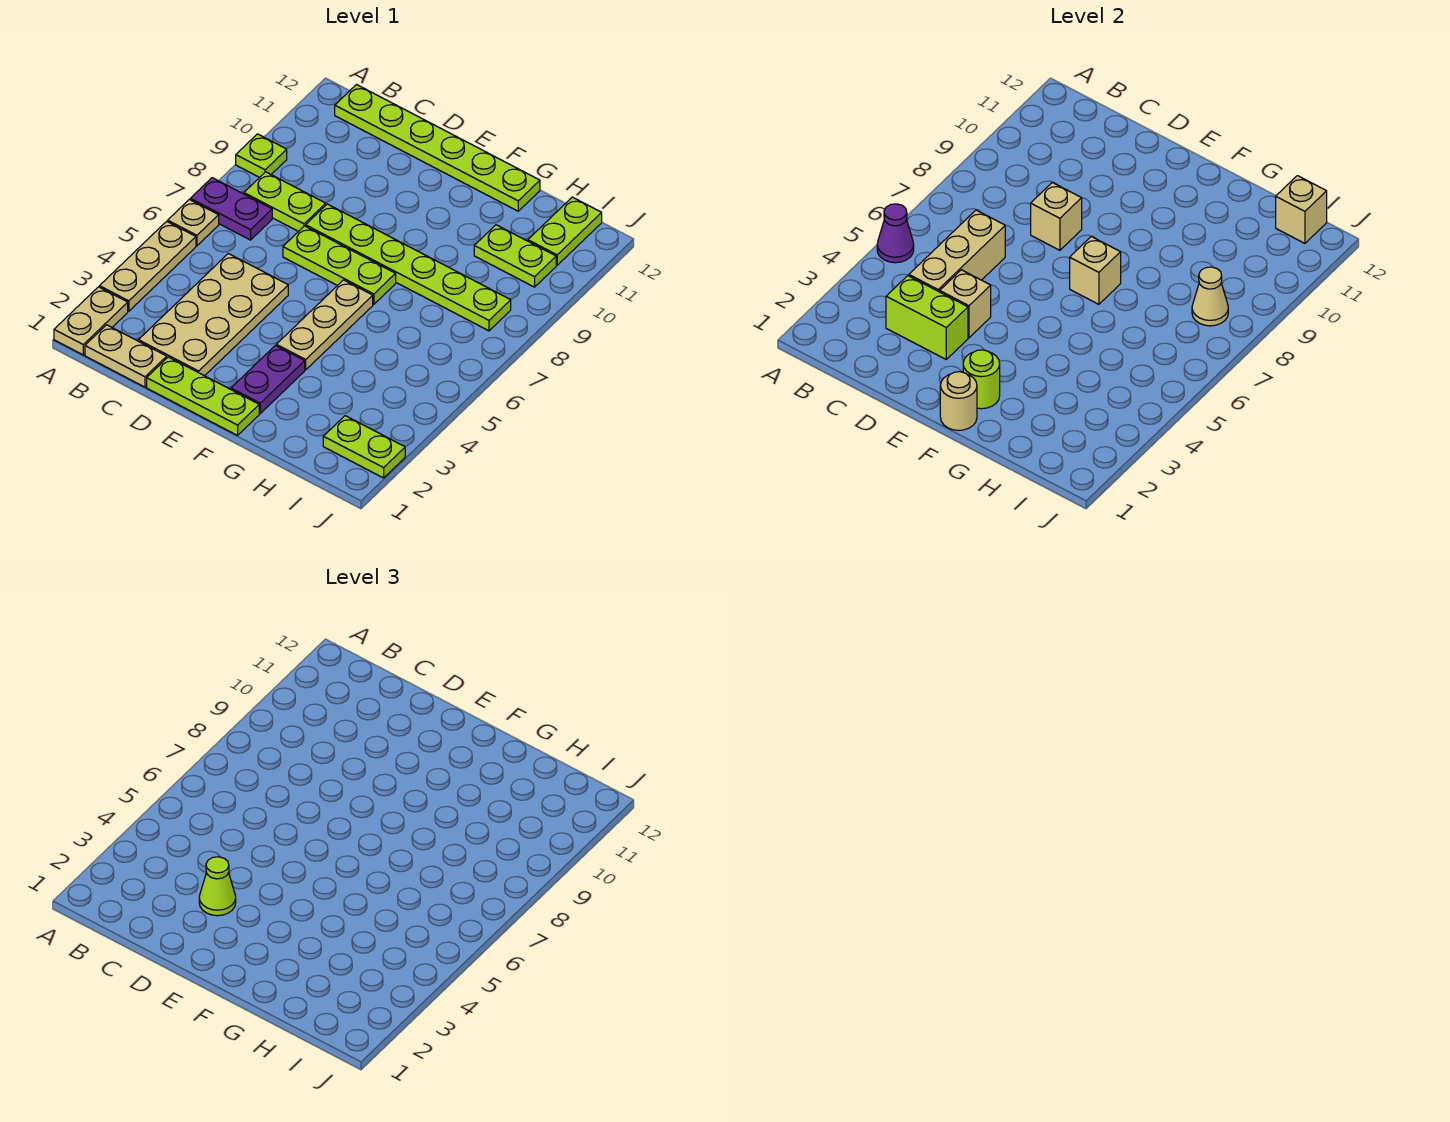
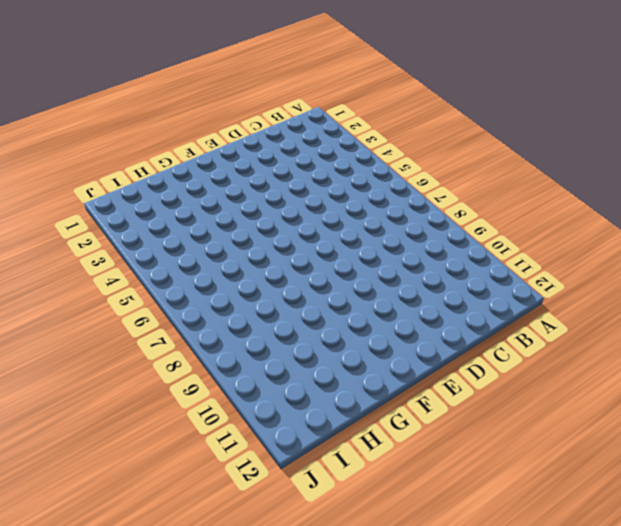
none -> tan plate A1:A2 level 1
none -> tan plate A3:A5 level 1
none -> tan plate A6 level 1

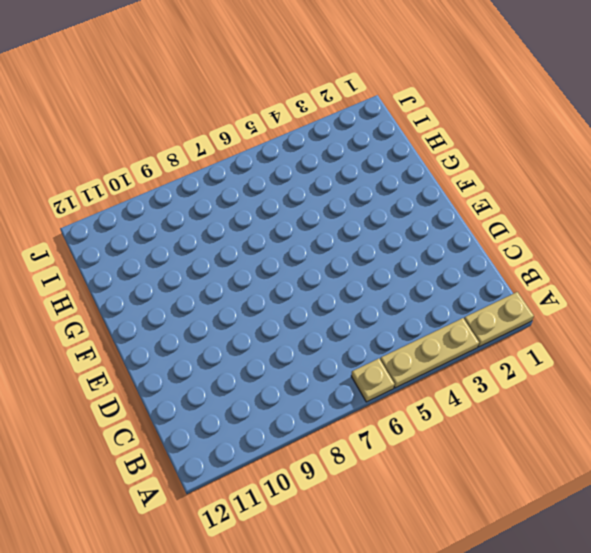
none -> purple plate A7:B7 level 1
none -> lime plate A9 level 1
none -> tan plate B1:C1 level 1

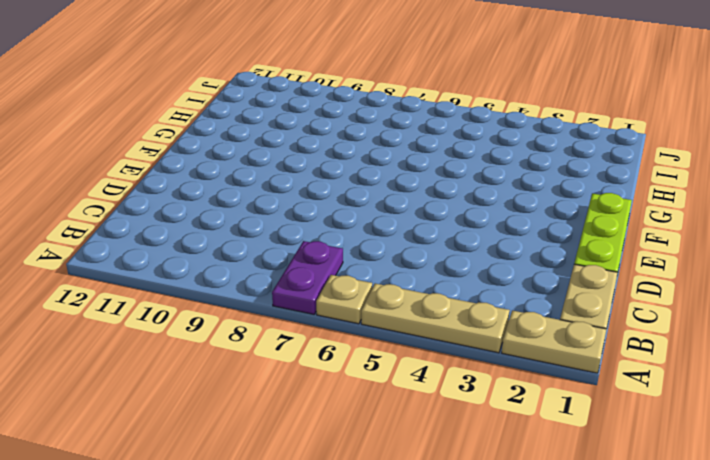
none -> lime plate A9 level 1
none -> lime plate B8:C8 level 1
none -> lime plate B12:G12 level 1

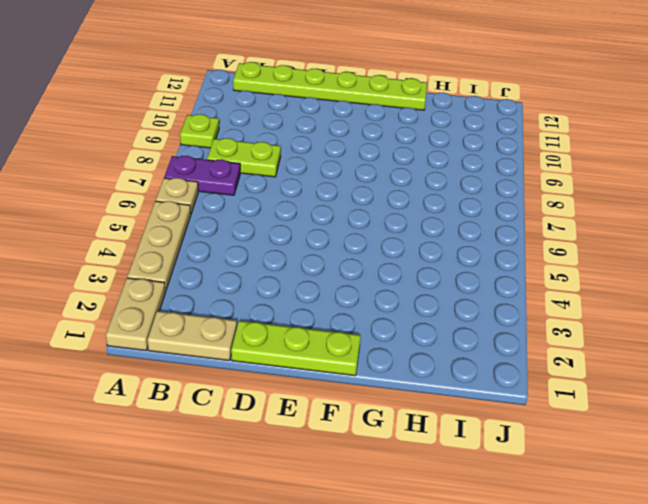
none -> tan plate C2:D5 level 1
none -> lime plate D7:F7 level 1
none -> lime plate D8:I8 level 1

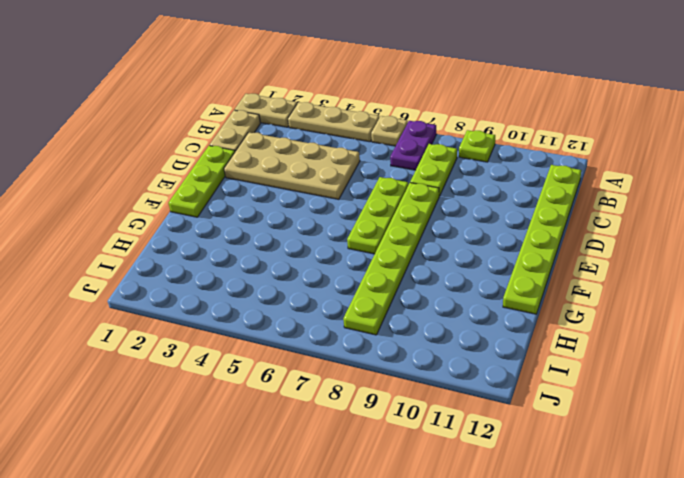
none -> purple plate F2:F3 level 1
none -> tan plate F4:F6 level 1
none -> lime plate H10:I10 level 1

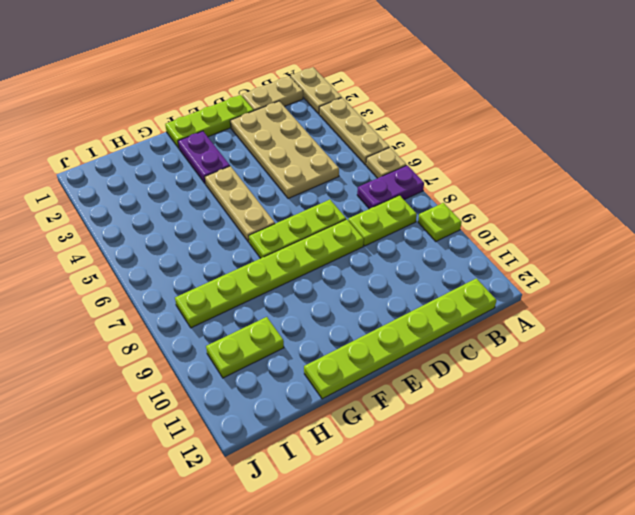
none -> lime plate I2:J2 level 1
none -> lime plate I11:I12 level 1
none -> purple cone A5 level 2

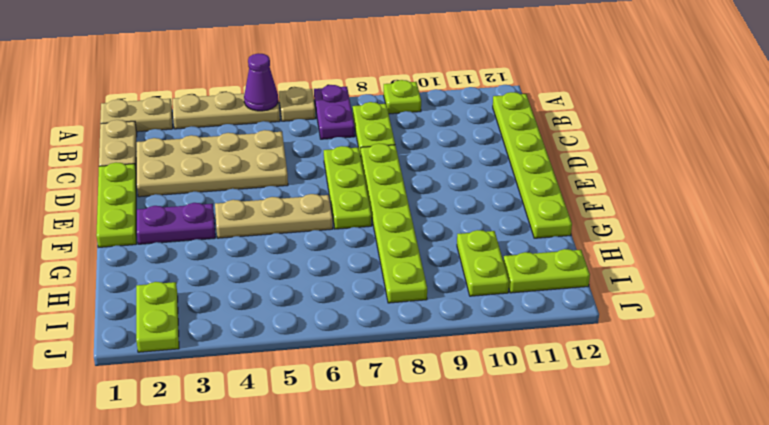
none -> lime brick C3:D3 level 2
none -> tan brick C4:C6 level 2
none -> tan brick D4 level 2

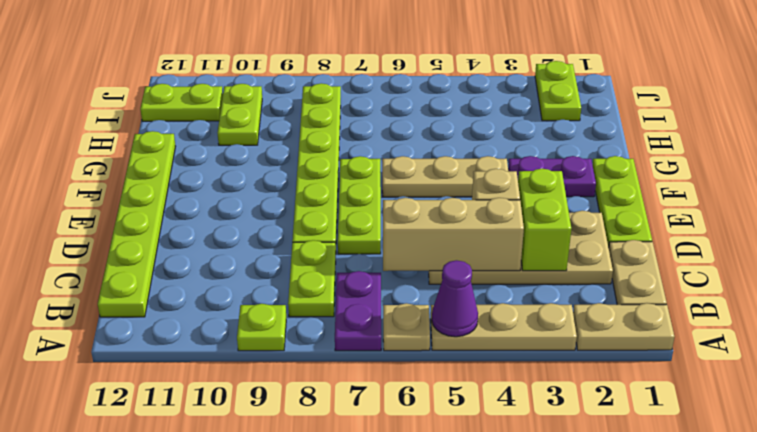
none -> tan brick D8 level 2
none -> tan round brick F1 level 2
none -> lime round brick F2 level 2

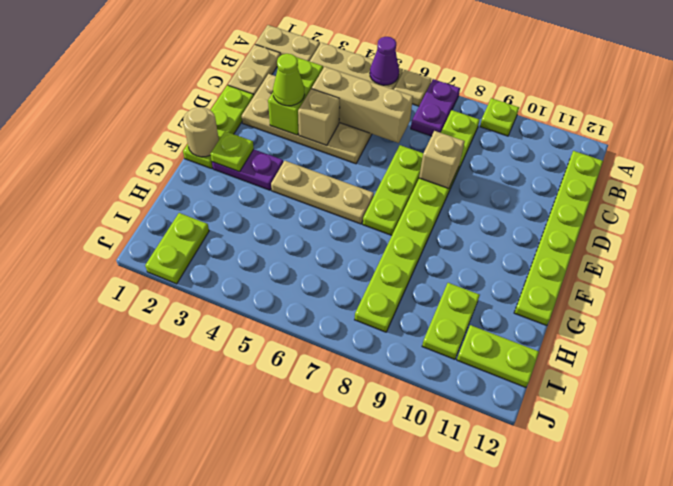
lime plate F2 level 2 -> lime round brick F2 level 2
none -> tan brick F7 level 2
none -> tan cone I8 level 2
none -> tan brick I12 level 2

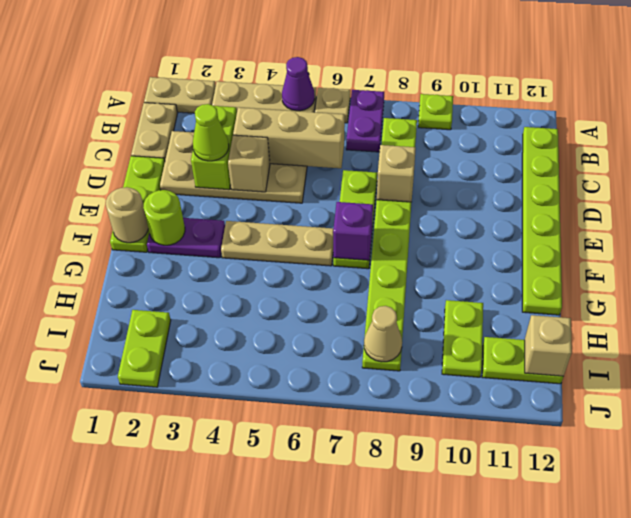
purple brick F7 level 2 -> tan brick F7 level 2

